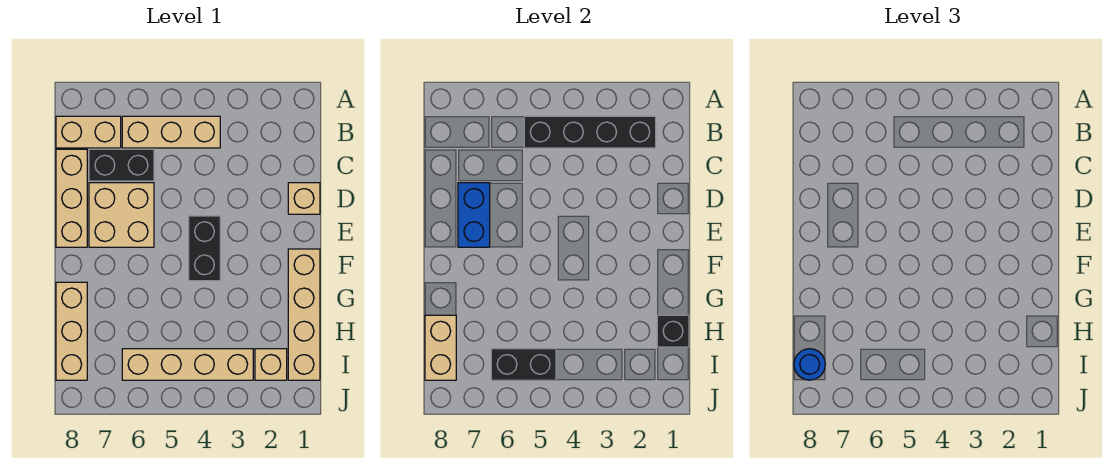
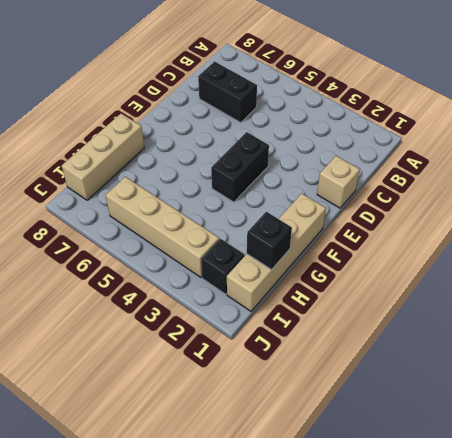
black brick I2 level 1 -> tan brick I2 level 1
none -> tan brick B4:B6 level 1
none -> tan brick B7:B8 level 1
none -> tan brick C8:E8 level 1

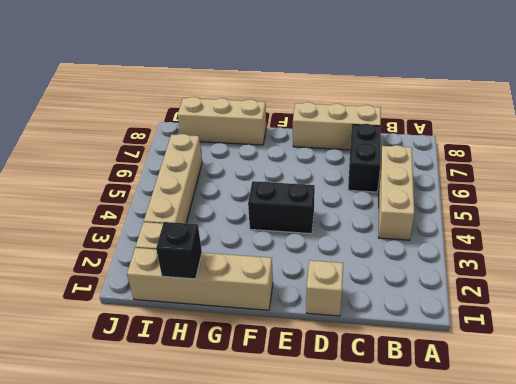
none -> tan brick B7:B8 level 1
none -> tan brick D6:E7 level 1
none -> black brick B2:B5 level 2

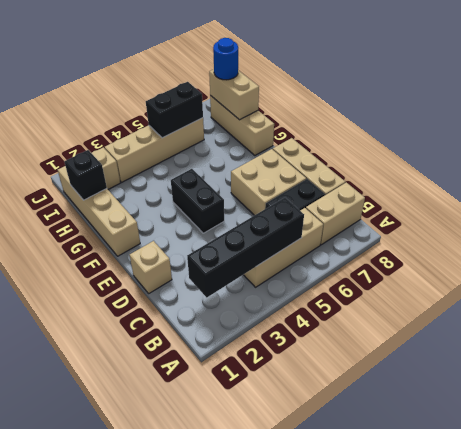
none -> blue brick D7:E7 level 2

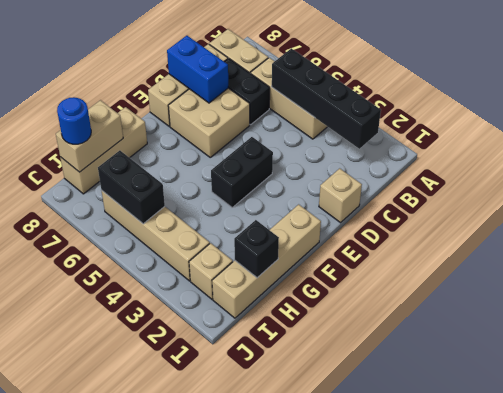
blue brick D7:D8 level 2 -> blue brick D7:E7 level 2

